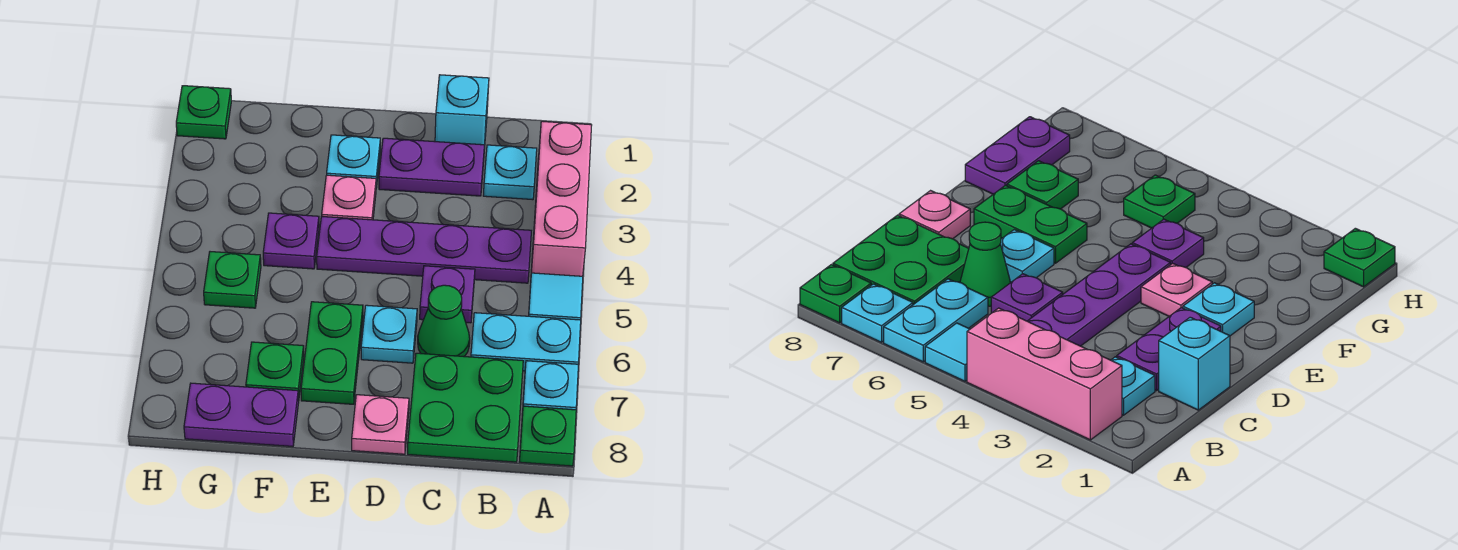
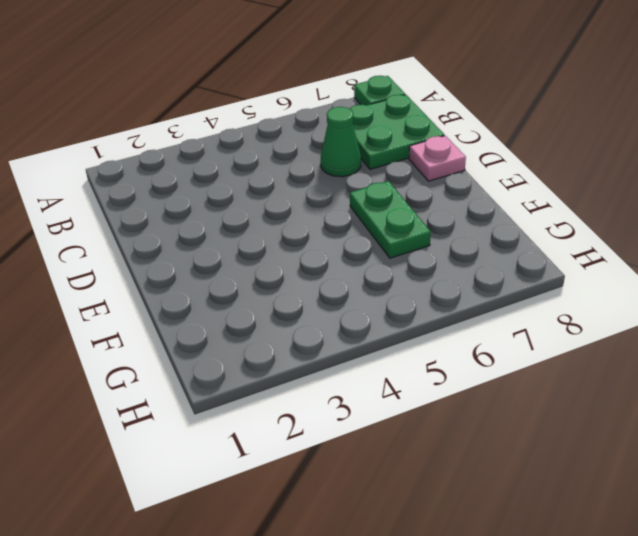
green plate E6:F6 level 1 -> green plate E6:E7 level 1
none -> pink brick A2:A4 level 1
none -> cyan tile A5 level 1
none -> cyan plate A6:B6 level 1

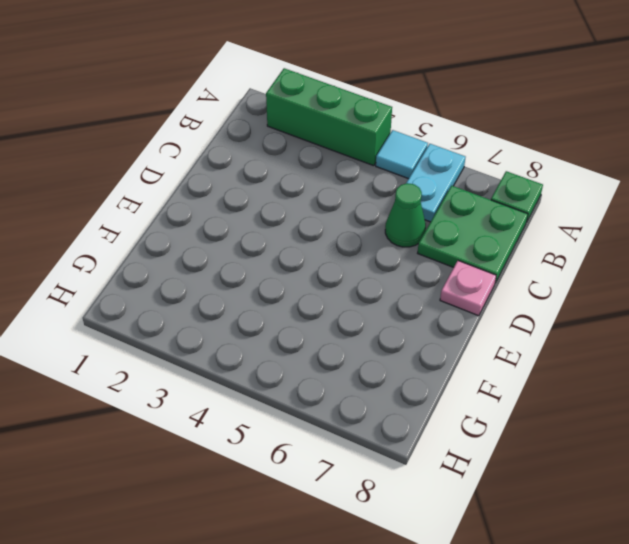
green brick A2:A4 level 1 -> pink brick A2:A4 level 1
none -> cyan plate A7 level 1
none -> cyan plate B2 level 1
none -> purple plate B4:E4 level 1

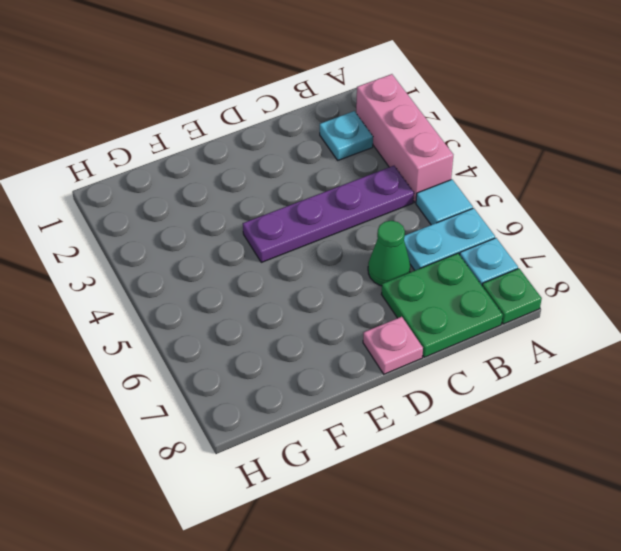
none -> cyan brick C1 level 1
none -> purple plate C2:D2 level 1
none -> purple plate C5 level 1

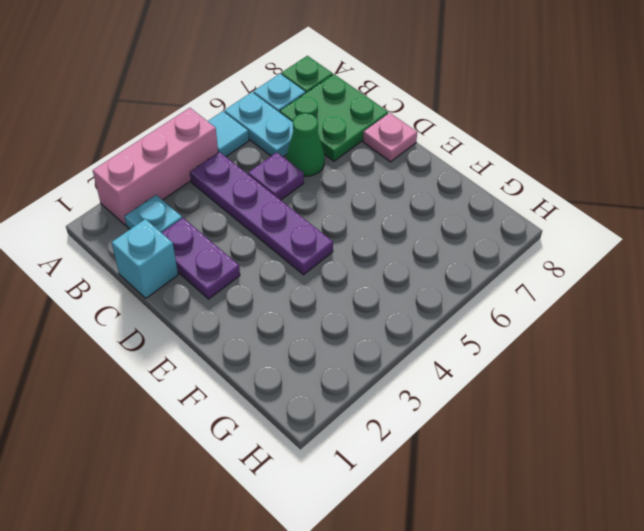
none -> cyan plate D6 level 1
none -> cyan plate E2 level 1
none -> pink plate E3 level 1

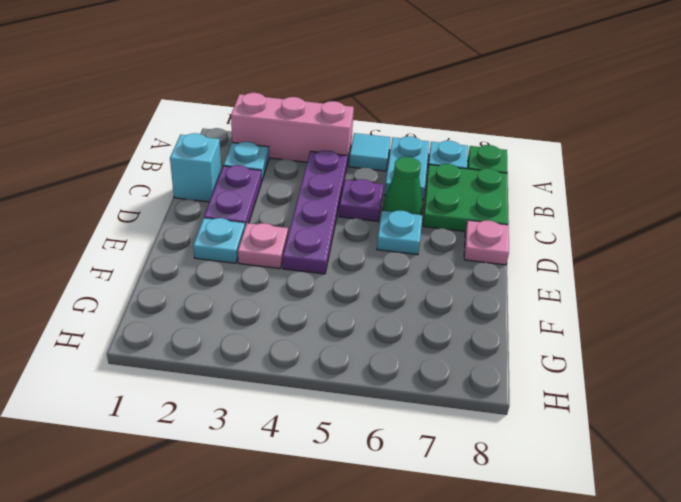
none -> green plate E6:E7 level 1
none -> purple plate F4 level 1
none -> green plate F7 level 1

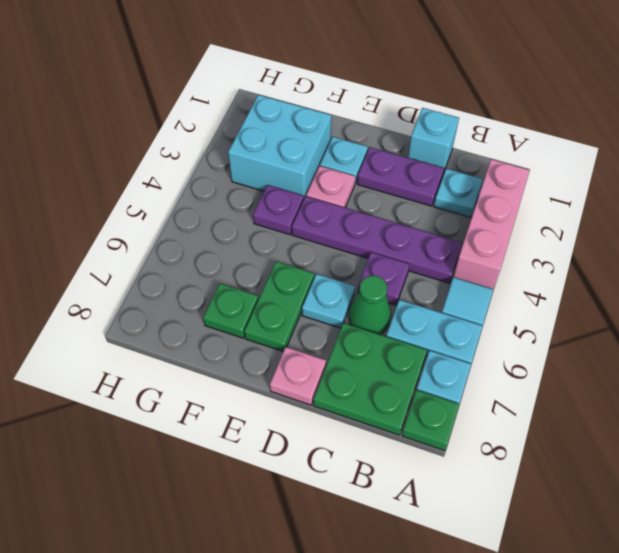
cyan brick F2:G3 level 1 -> none
none -> purple plate F8:G8 level 1
none -> green plate G5 level 1
none -> green plate H1 level 1

